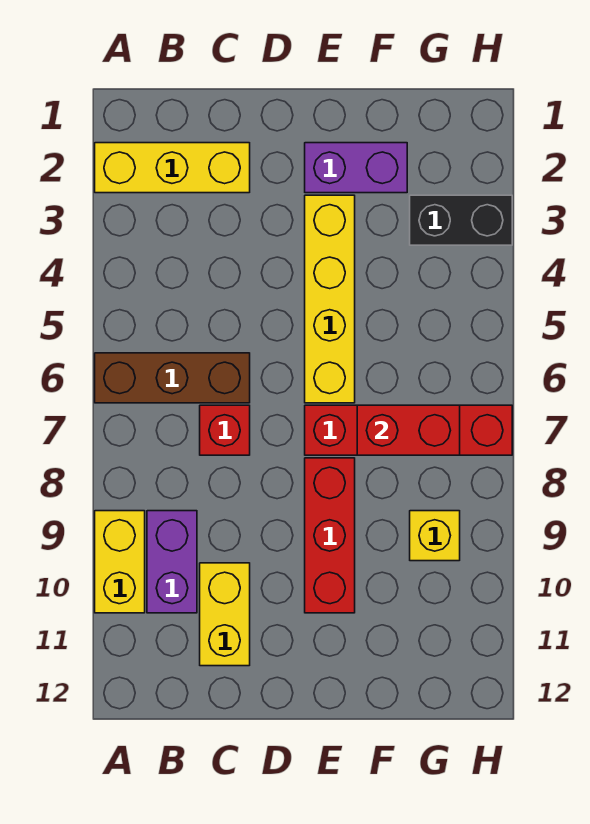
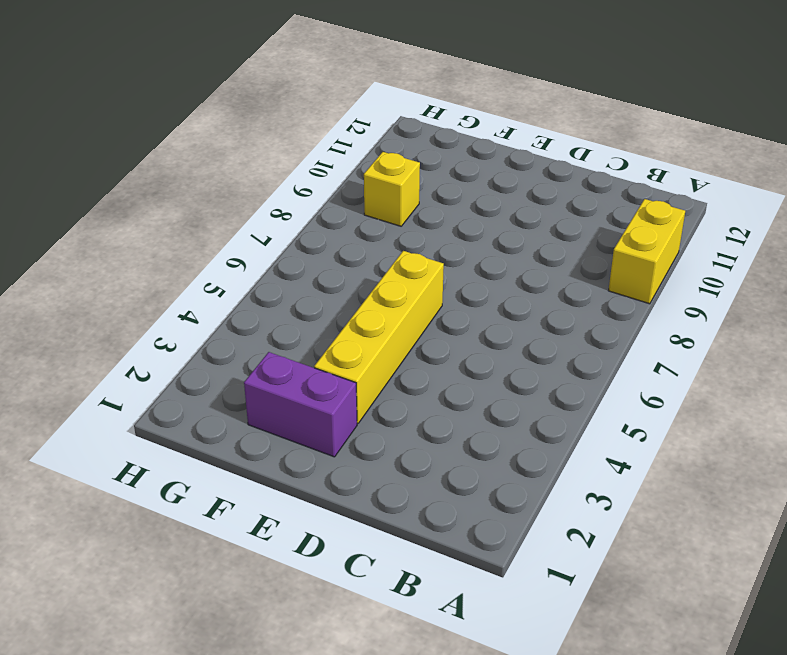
none -> yellow brick A2:C2 level 1
none -> brown brick A6:C6 level 1
none -> purple brick B9:B10 level 1

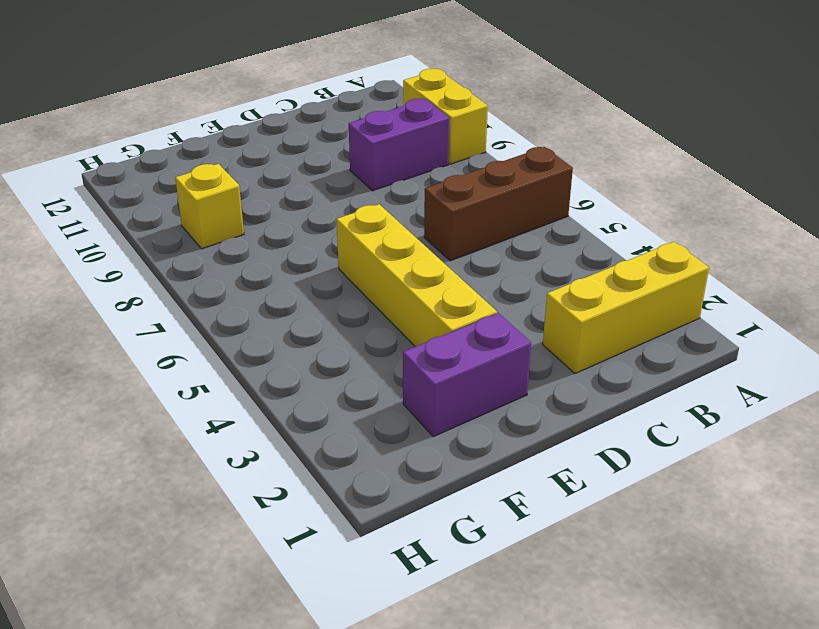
purple brick B9:C9 level 1 -> purple brick B9:B10 level 1
none -> red brick C7 level 1
none -> yellow brick C10:C11 level 1
none -> red brick E7:H7 level 1

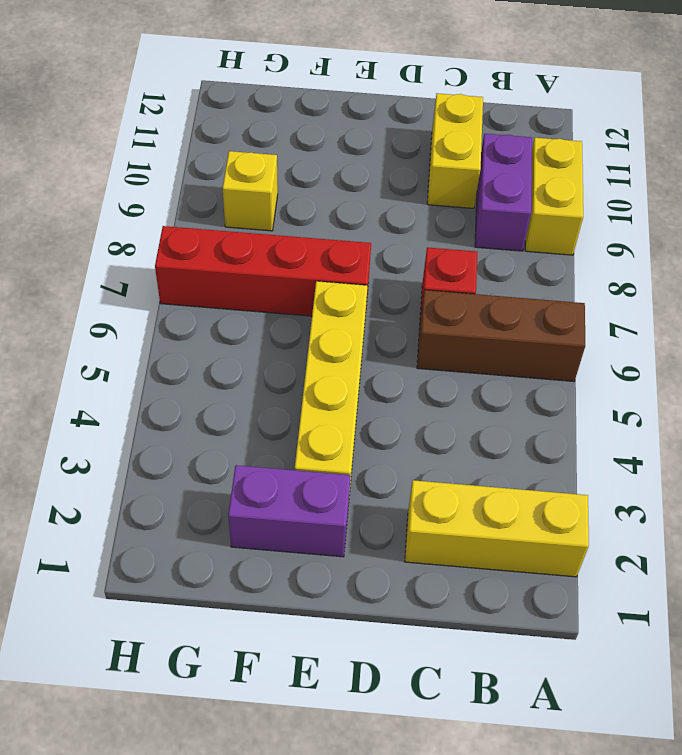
none -> red brick E8:E10 level 1
none -> black brick G3:H3 level 1
none -> red brick F7:G7 level 2

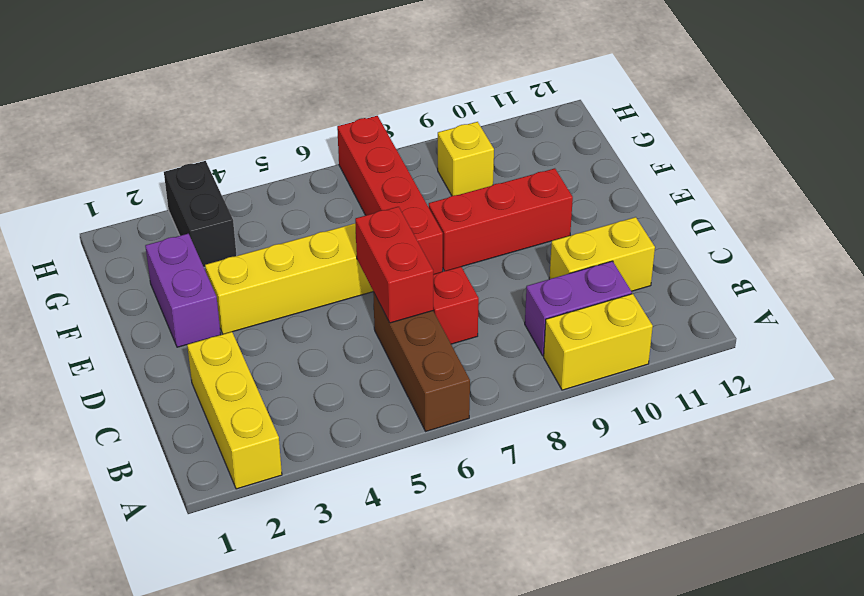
red brick C6:D6 level 2 -> red brick F7:G7 level 2

